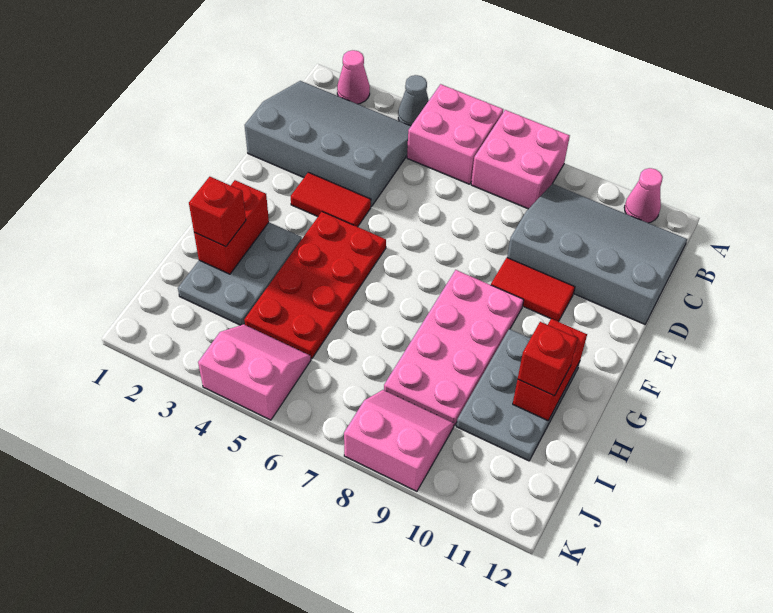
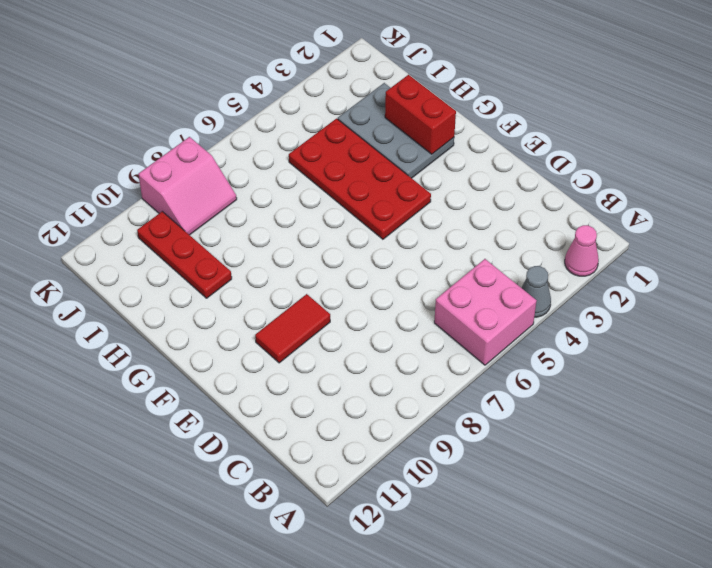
red plate H10:J10 level 1 -> grey plate G10:I11 level 1
none -> pink brick A7:B8 level 1
none -> pink cone A11 level 1
none -> grey slope B1:D4 level 1 top D

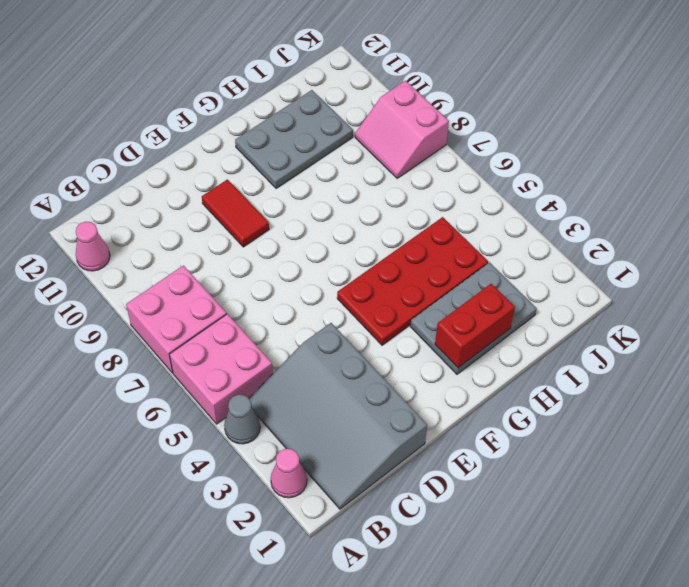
none -> grey slope B9:D12 level 1 top D
none -> red tile E3:E4 level 1
none -> pink plate F8:I9 level 1

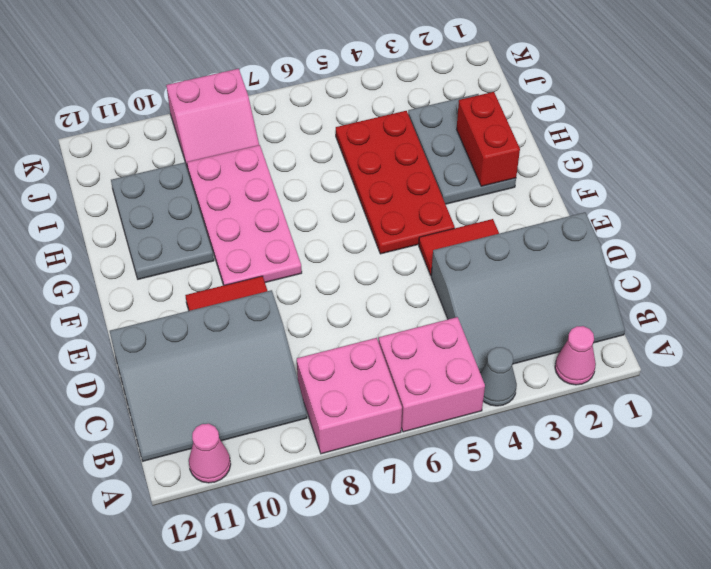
none -> pink slope J4:K5 level 1 top K
none -> red brick G11:H11 level 2
none -> red brick H2 level 3

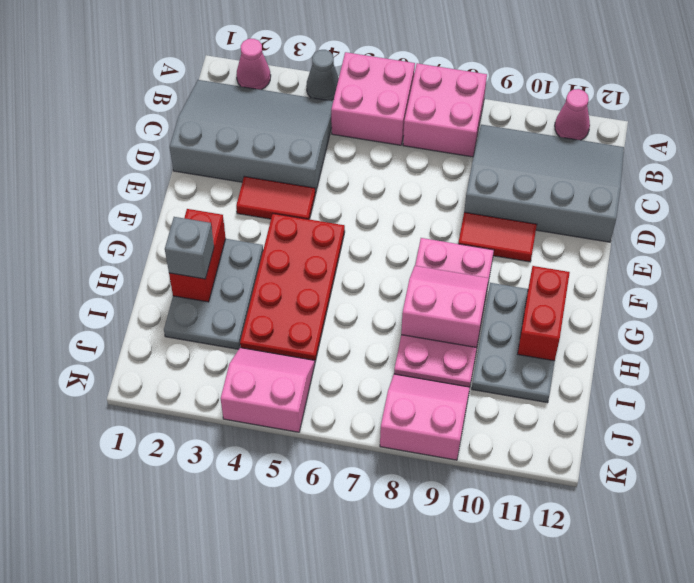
pink slope G8:H9 level 2 top H -> none
grey brick H2 level 3 -> red brick H2 level 3
none -> red brick H11 level 3

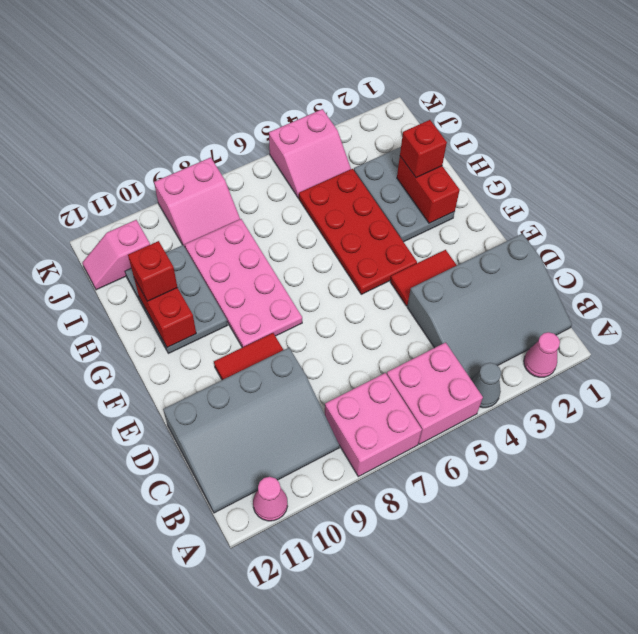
pink slope J11:J12 level 1 top 11 -> none

